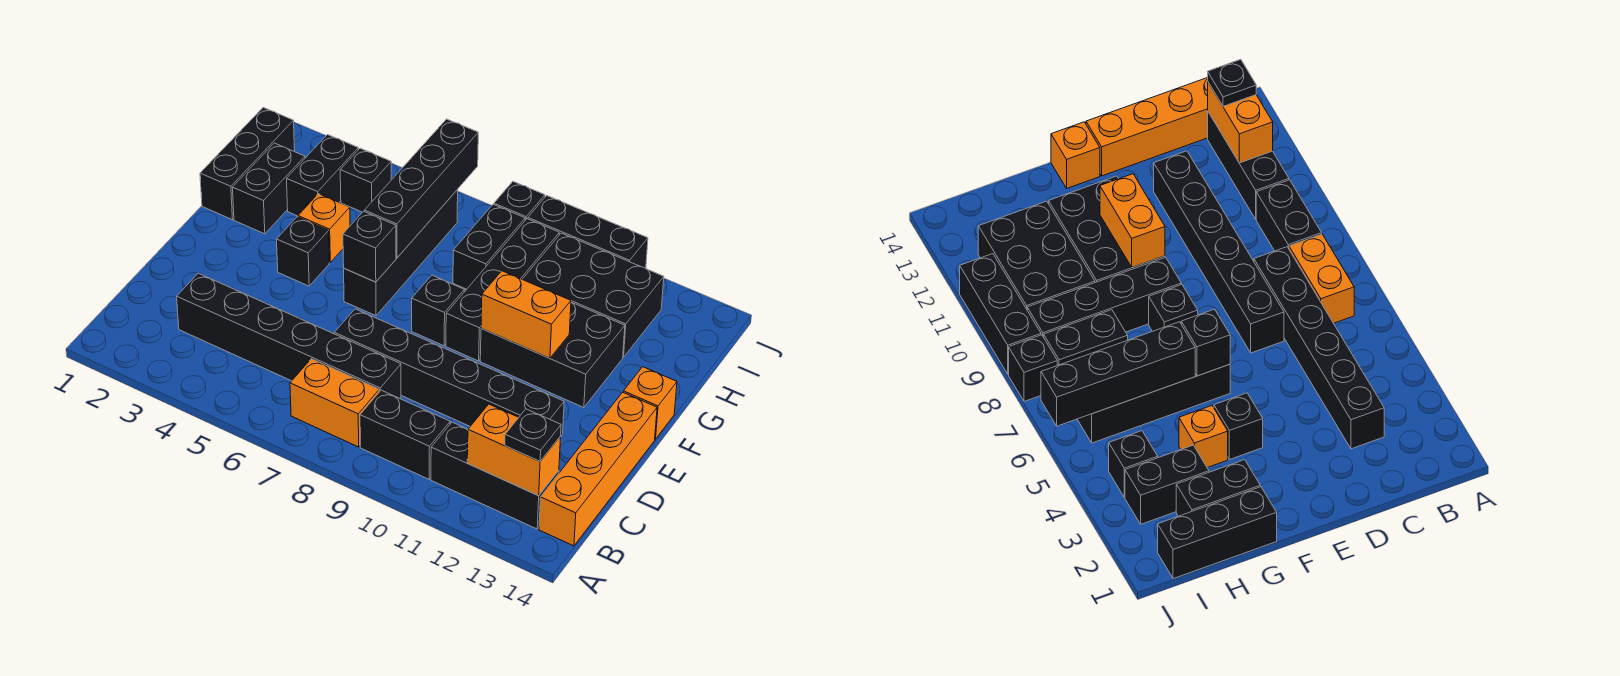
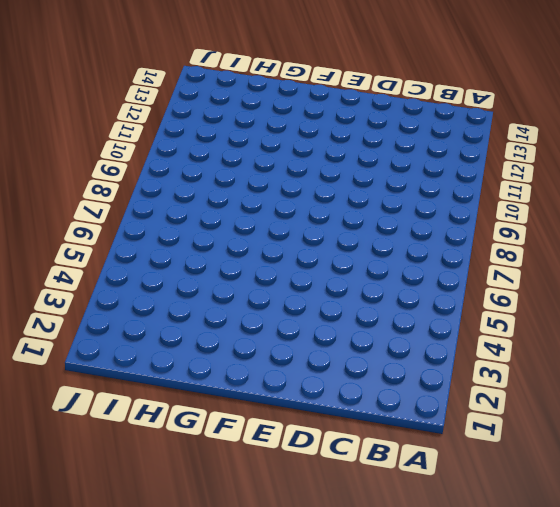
none -> orange brick B7:B8 level 1
none -> black brick B9:B10 level 1
none -> black brick B11:B13 level 1

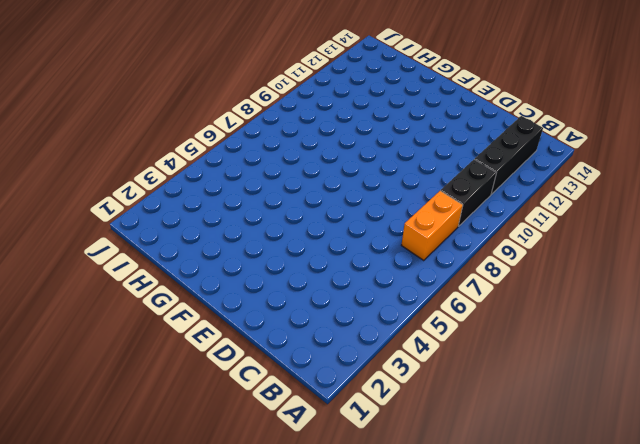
none -> orange brick B14:E14 level 1
none -> black brick C3:C8 level 1
none -> black brick D7:D12 level 1

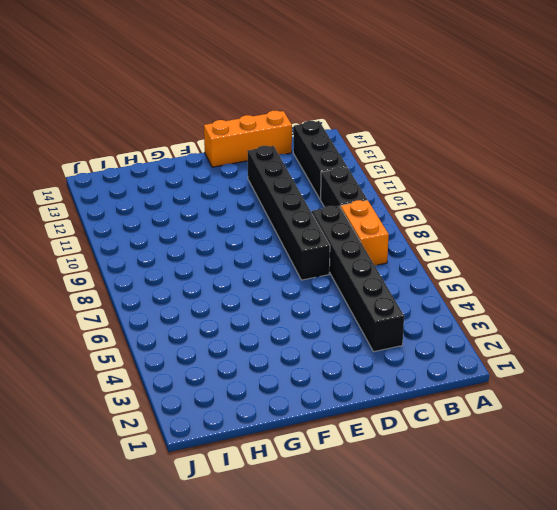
orange brick C14:E14 level 1 -> orange brick B14:E14 level 1
none -> black brick F4 level 1
none -> black brick F6:I6 level 1
none -> black brick F8 level 1

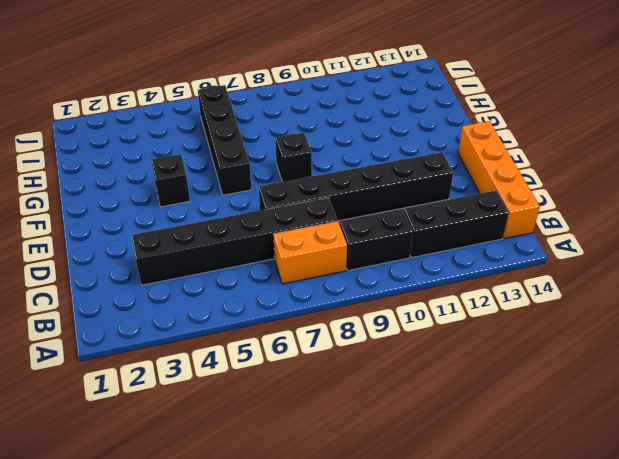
none -> black brick F9:I9 level 1
none -> black brick F10:G12 level 1
none -> orange brick F14 level 1

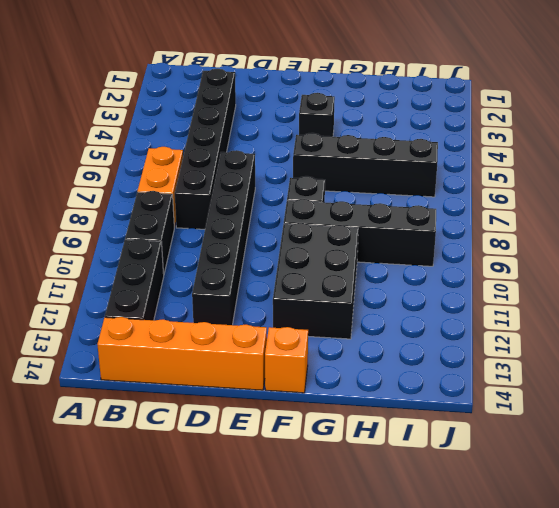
none -> black brick G1:I1 level 1
none -> black brick G2:H2 level 1
none -> orange brick G4 level 1

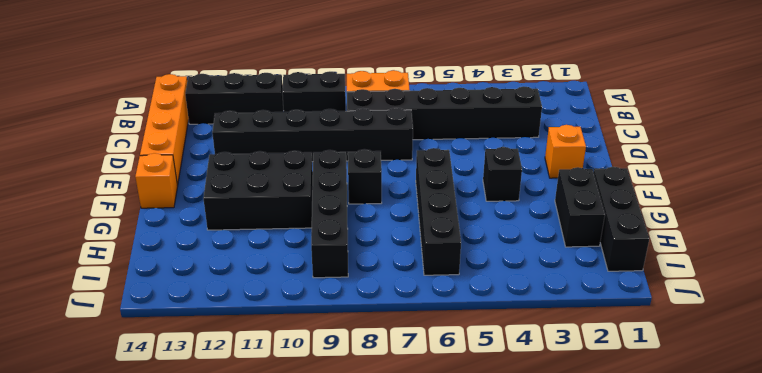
orange brick E2 level 1 -> orange brick G4 level 1
none -> black brick H3:I3 level 1
none -> black brick H8:I8 level 1
none -> black brick H10:I12 level 1

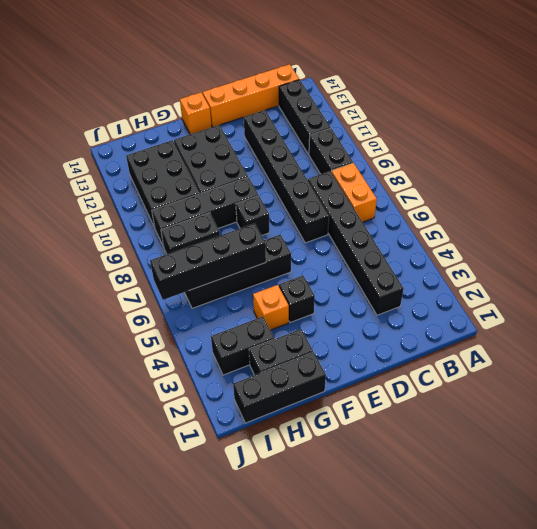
none -> black brick I4 level 1
none -> black brick J8 level 1
none -> black brick J9:J11 level 1

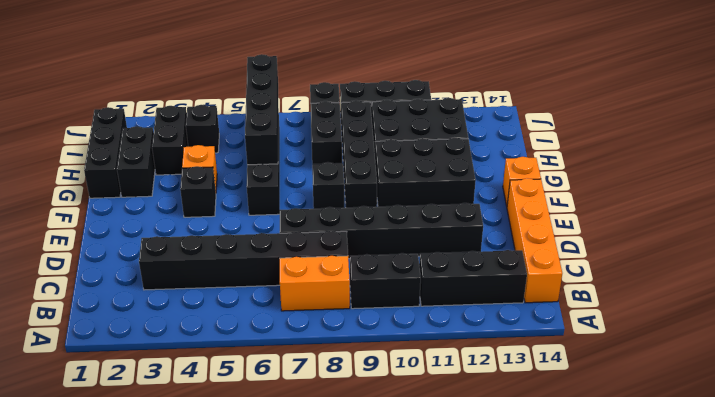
none -> orange brick B12:B13 level 2
none -> black brick F6 level 2
none -> orange brick F10:F11 level 2

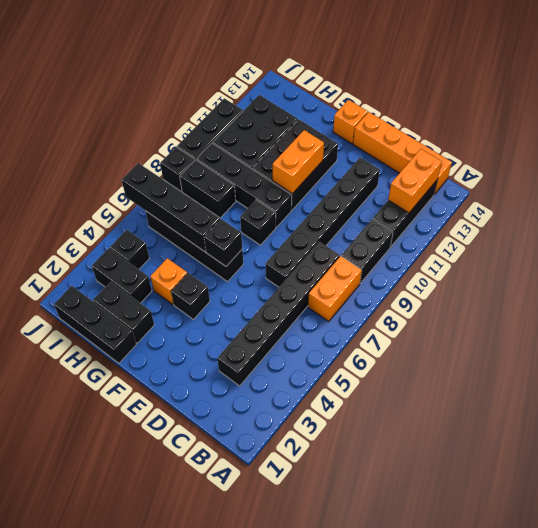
none -> black plate B13 level 3

